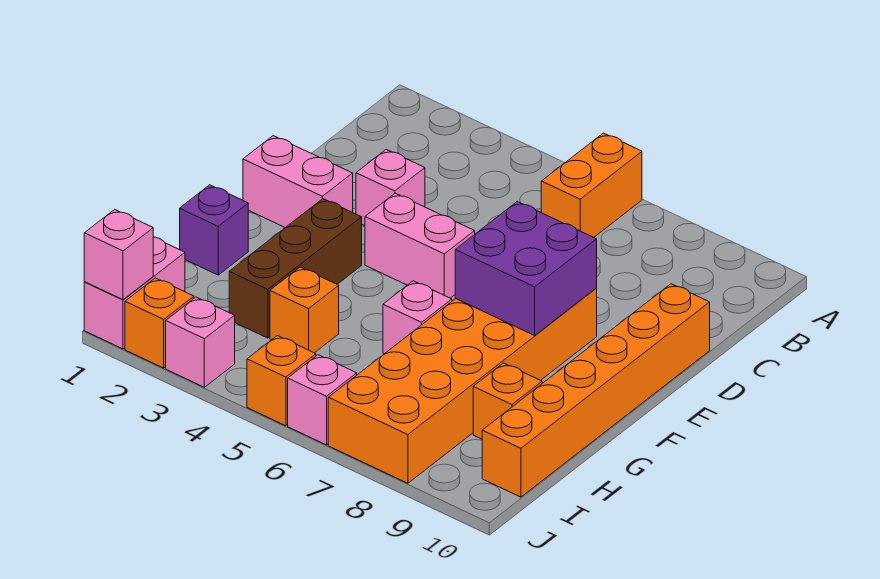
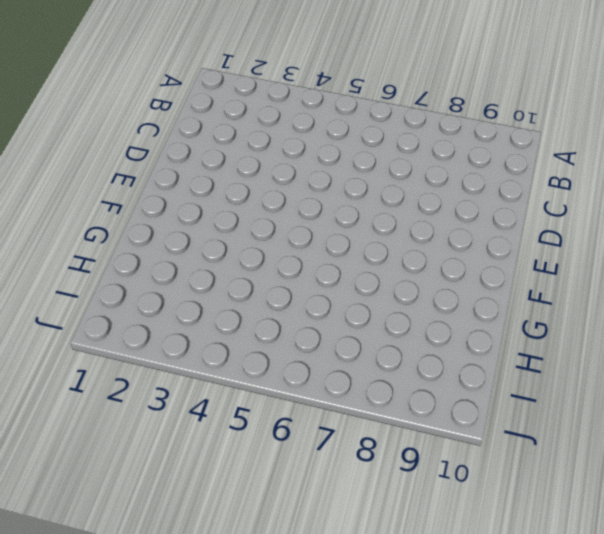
none -> orange brick A6:B6 level 1
none -> pink brick D3 level 1
none -> orange brick D10:I10 level 1

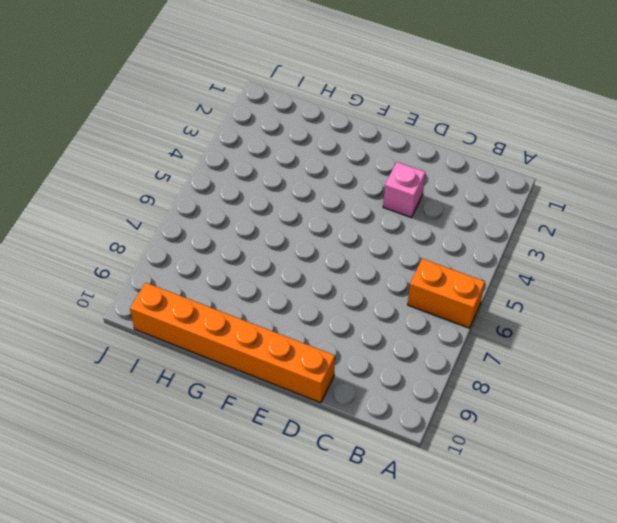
none -> pink brick E1:E2 level 1
none -> pink brick E4:E5 level 1
none -> orange brick E7:J8 level 1

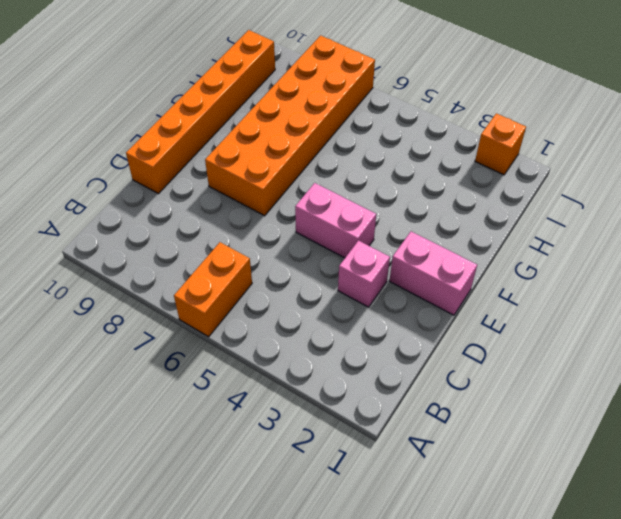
none -> brown brick F3:H3 level 1
none -> purple brick G1 level 1
none -> pink brick G6 level 1

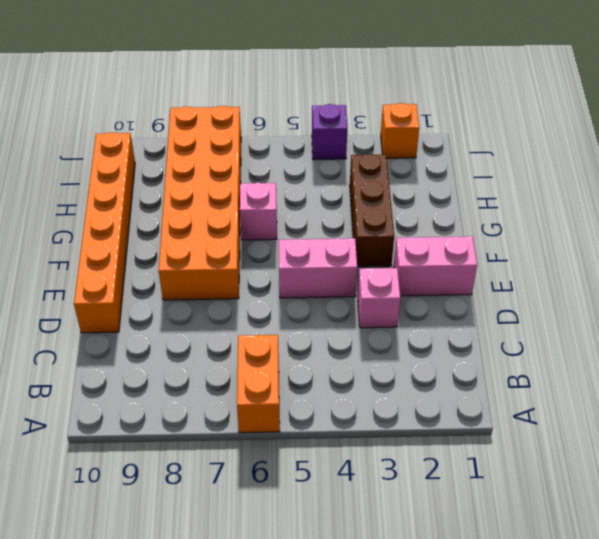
purple brick J4 level 1 -> purple brick G1 level 1
none -> orange brick H4 level 1
none -> orange brick H9 level 1
none -> pink brick I1:J1 level 1

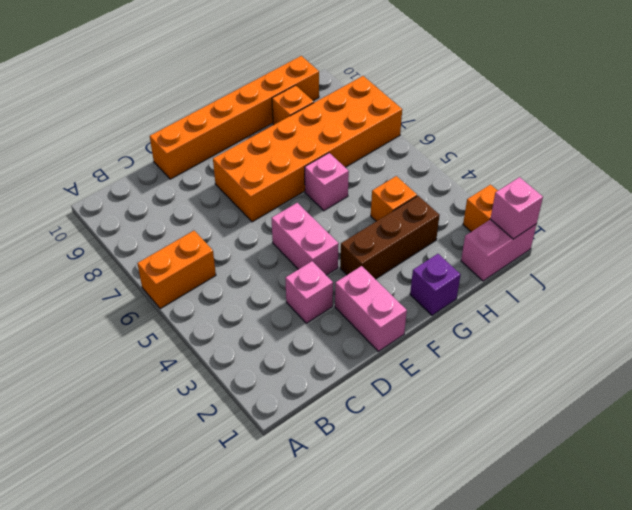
none -> pink brick J3 level 1
none -> orange brick J5 level 1
none -> pink brick J6 level 1

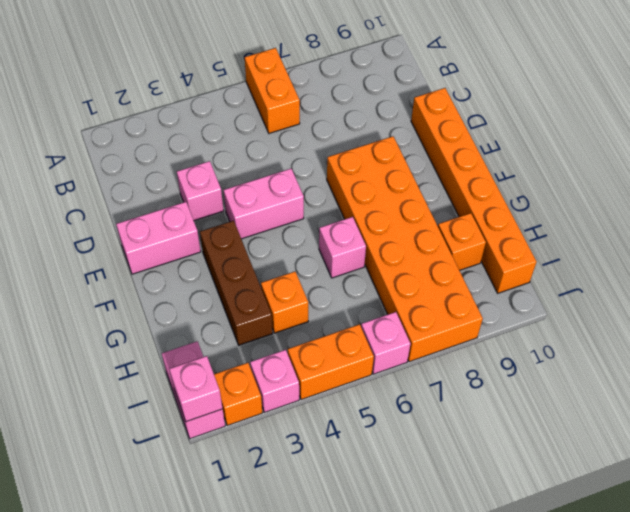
orange brick J4:J5 level 1 -> orange brick J5 level 1
none -> purple brick G1 level 1
none -> purple brick E7:F8 level 2

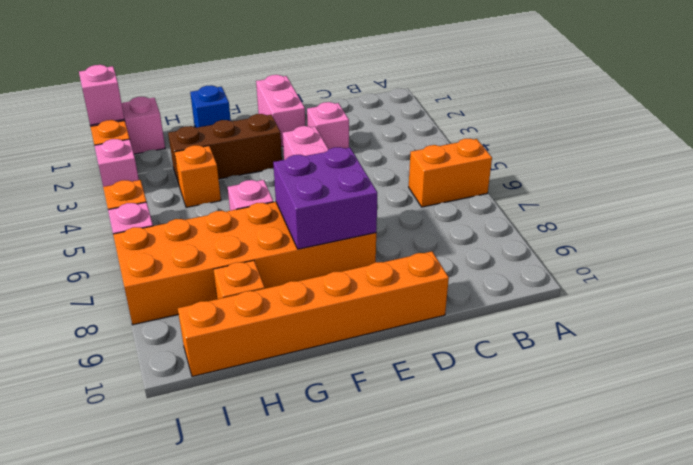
blue brick G1 level 1 -> purple brick G1 level 1

